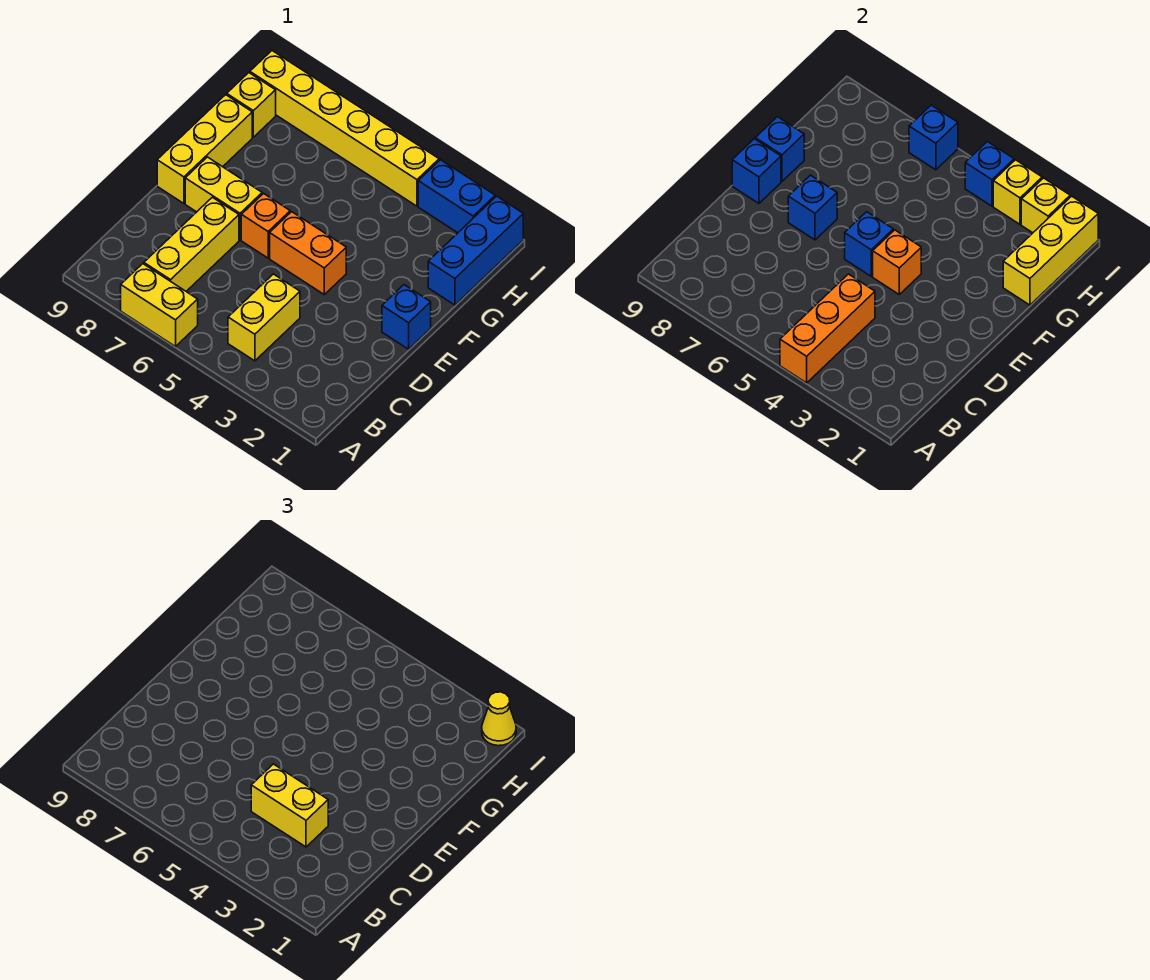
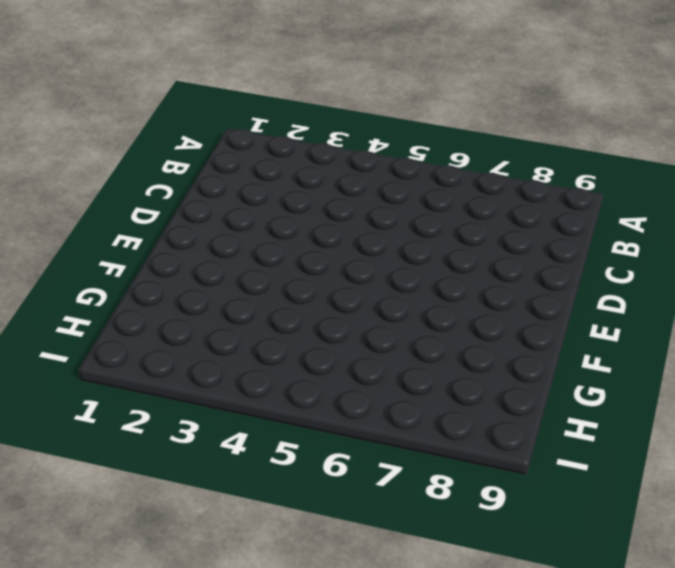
none -> yellow brick A6:A7 level 1
none -> yellow brick B4:C4 level 1
none -> yellow brick B7:D7 level 1

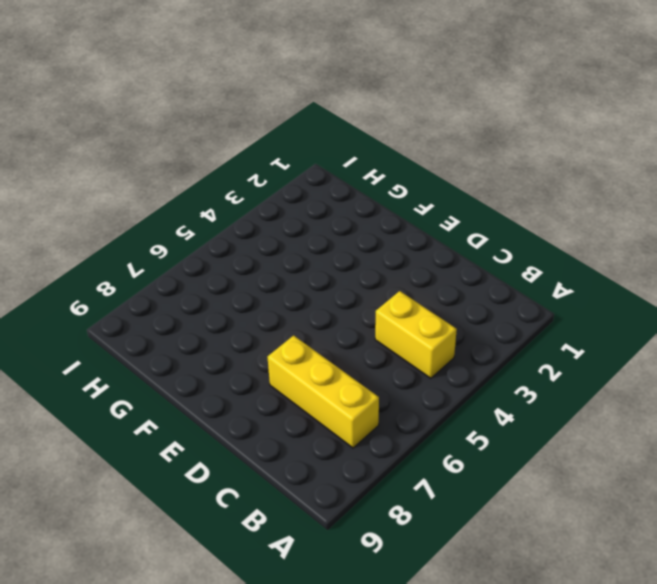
none -> yellow brick A6:A7 level 1
none -> blue brick E1 level 1
none -> orange brick E4:E5 level 1

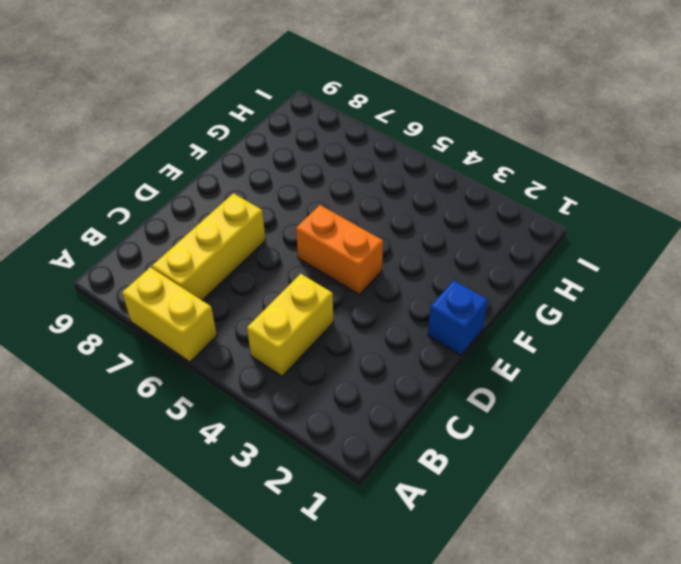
none -> orange brick E6 level 1
none -> yellow brick E7:E8 level 1
none -> yellow brick E9:G9 level 1

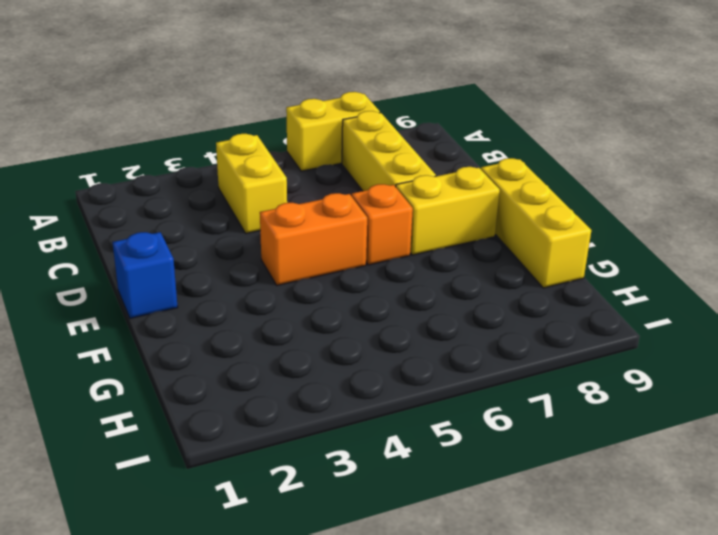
none -> blue brick G1:I1 level 1
none -> yellow brick H9 level 1
none -> blue brick I2:I3 level 1

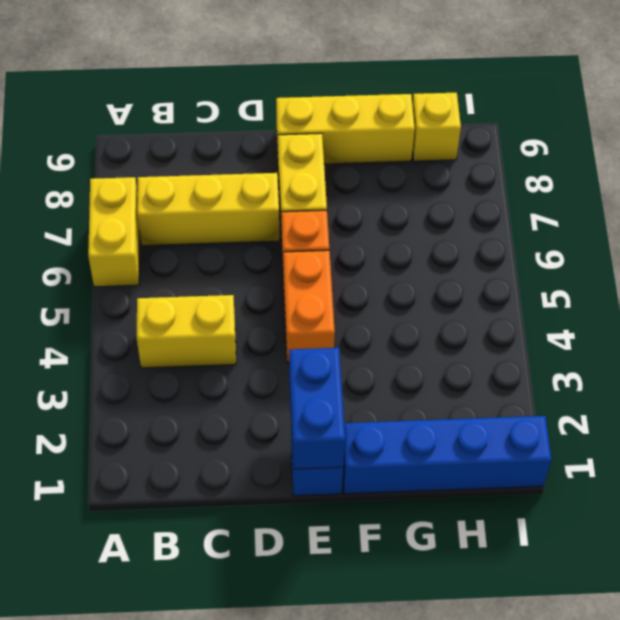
blue brick E1:E2 level 2 -> blue brick I2:I3 level 1
blue brick F1:I1 level 1 -> blue brick G1:I1 level 1
none -> yellow brick I4:I9 level 1
none -> orange brick A4:C4 level 2
none -> orange brick E4 level 2

